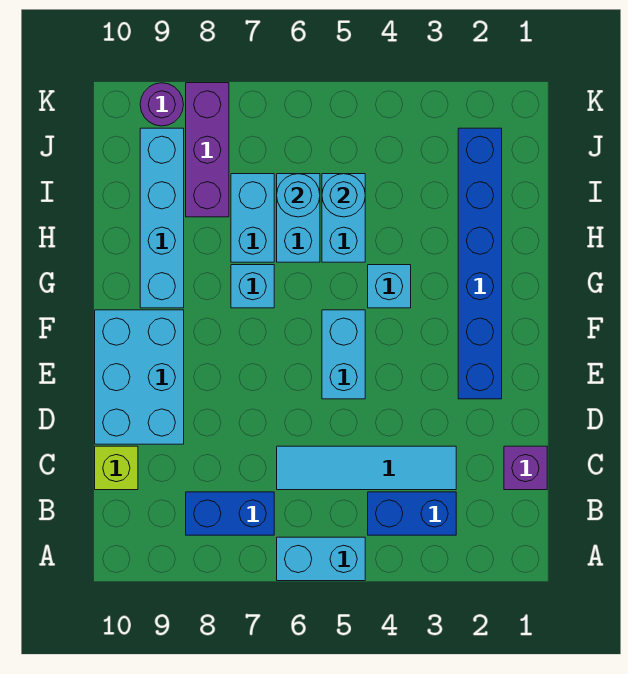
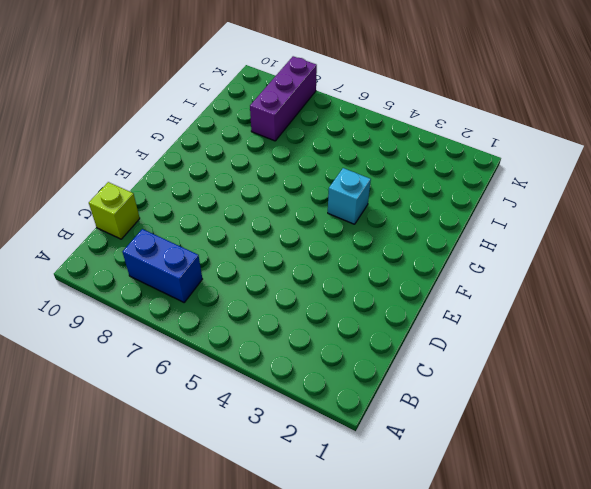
none -> cyan brick A5:A6 level 1
none -> blue brick B3:B4 level 1
none -> purple brick C1 level 1

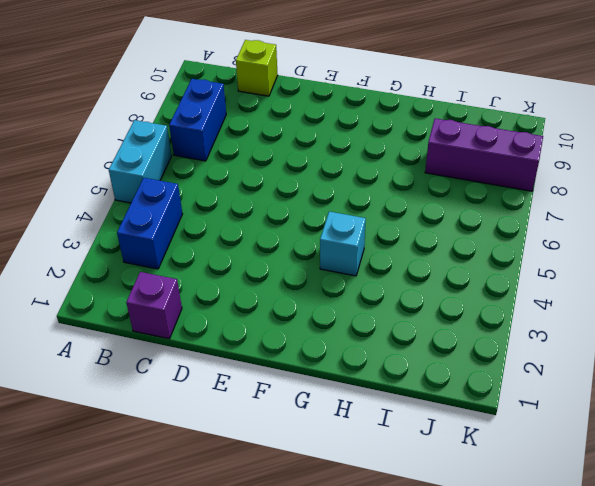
none -> cyan tile C3:C6 level 1
none -> cyan brick D9:F10 level 1
none -> blue brick E2:J2 level 1

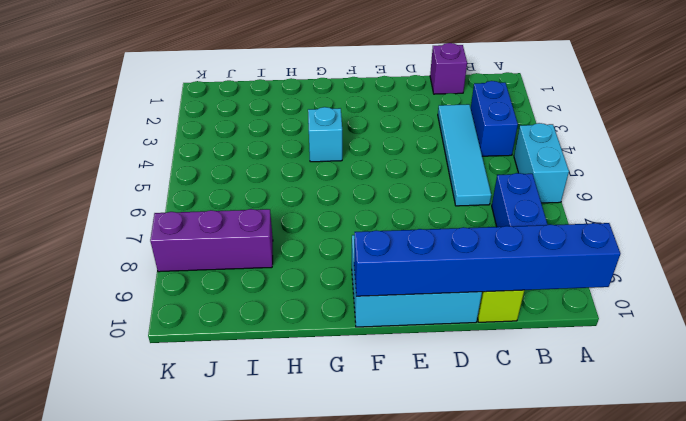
blue brick A10:F10 level 2 -> blue brick E2:J2 level 1
none -> cyan brick E5:F5 level 1
none -> cyan brick G7 level 1
none -> cyan brick G9:J9 level 1

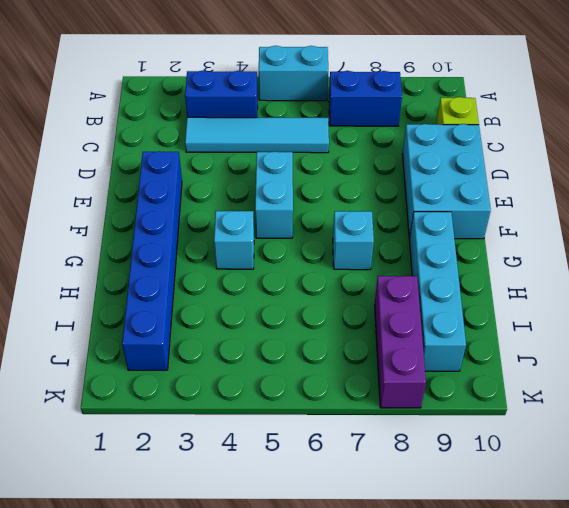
none -> purple brick C1 level 1
none -> cyan brick H5:I5 level 1
none -> cyan brick H6:I6 level 1

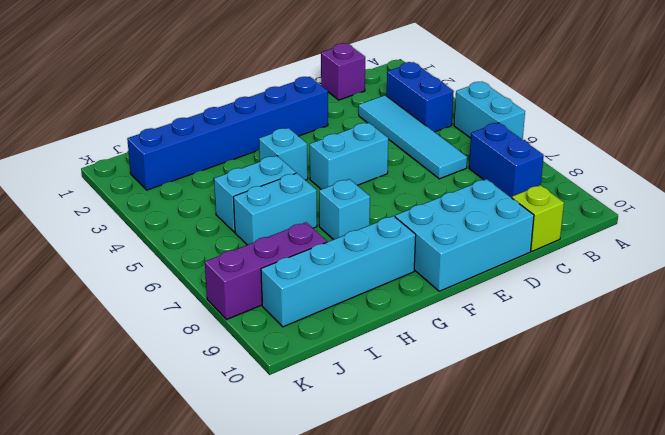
none -> cyan brick H7:I7 level 1
none -> purple round brick K9 level 1
none -> cyan round brick I5 level 2

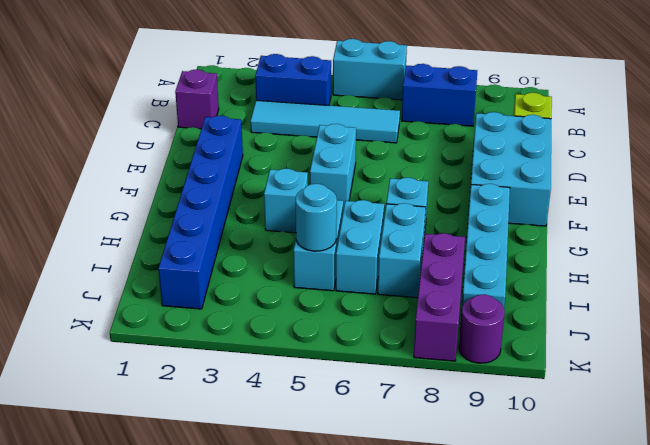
none -> cyan round brick I6 level 2

